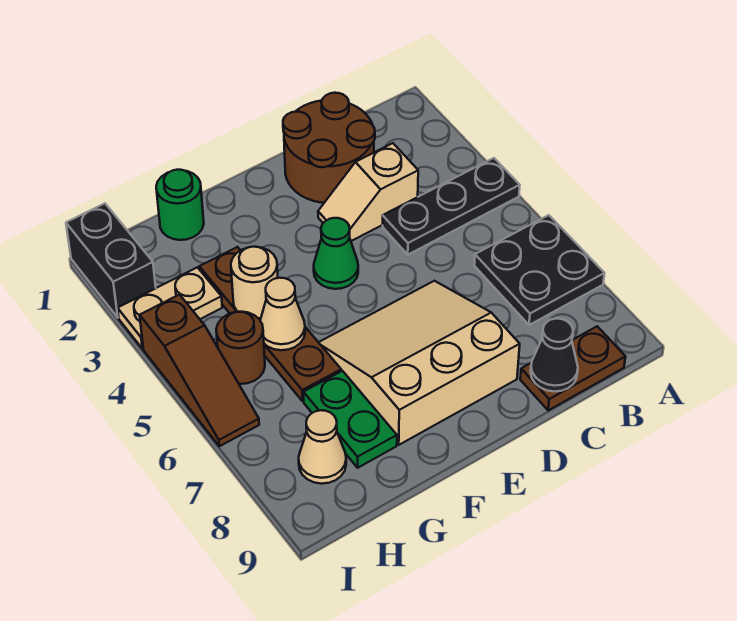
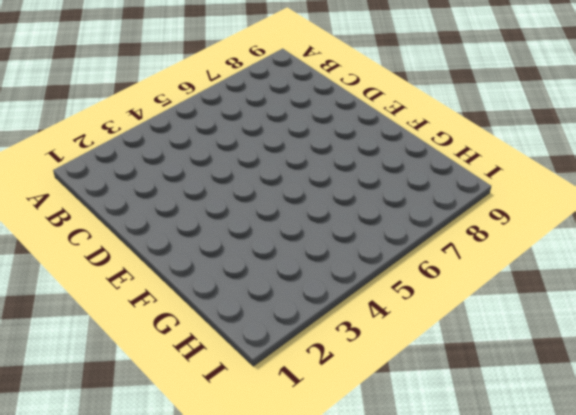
none -> black plate A4:C4 level 1
none -> black plate A6:B7 level 1
none -> brown plate B9:C9 level 1

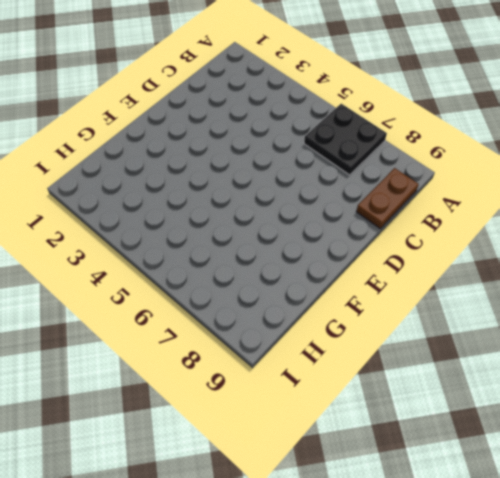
none -> black plate A4:C4 level 1
none -> brown round brick C1:D2 level 1
none -> tan slope C3:D3 level 1 top C

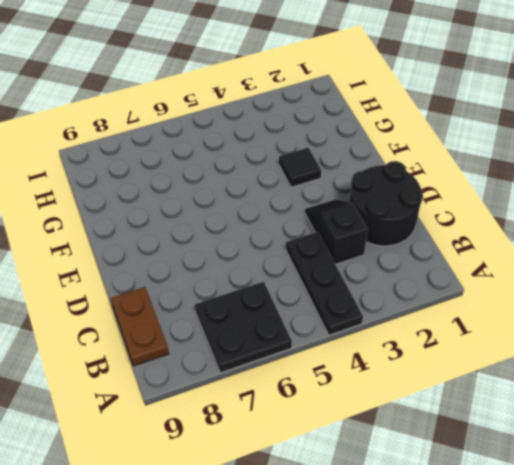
black round brick C1:D2 level 1 -> brown round brick C1:D2 level 1
black slope C3:D3 level 1 top C -> tan slope C3:D3 level 1 top C
black tile F3 level 1 -> none
none -> tan slope D6:F8 level 1 top 8
none -> green cone E4 level 1
none -> green round brick G1 level 1

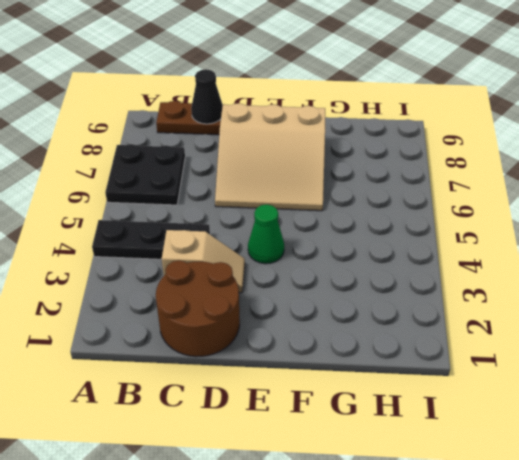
none -> green round brick G1 level 1
none -> brown plate G3:G6 level 1
none -> green plate G7:G8 level 1

